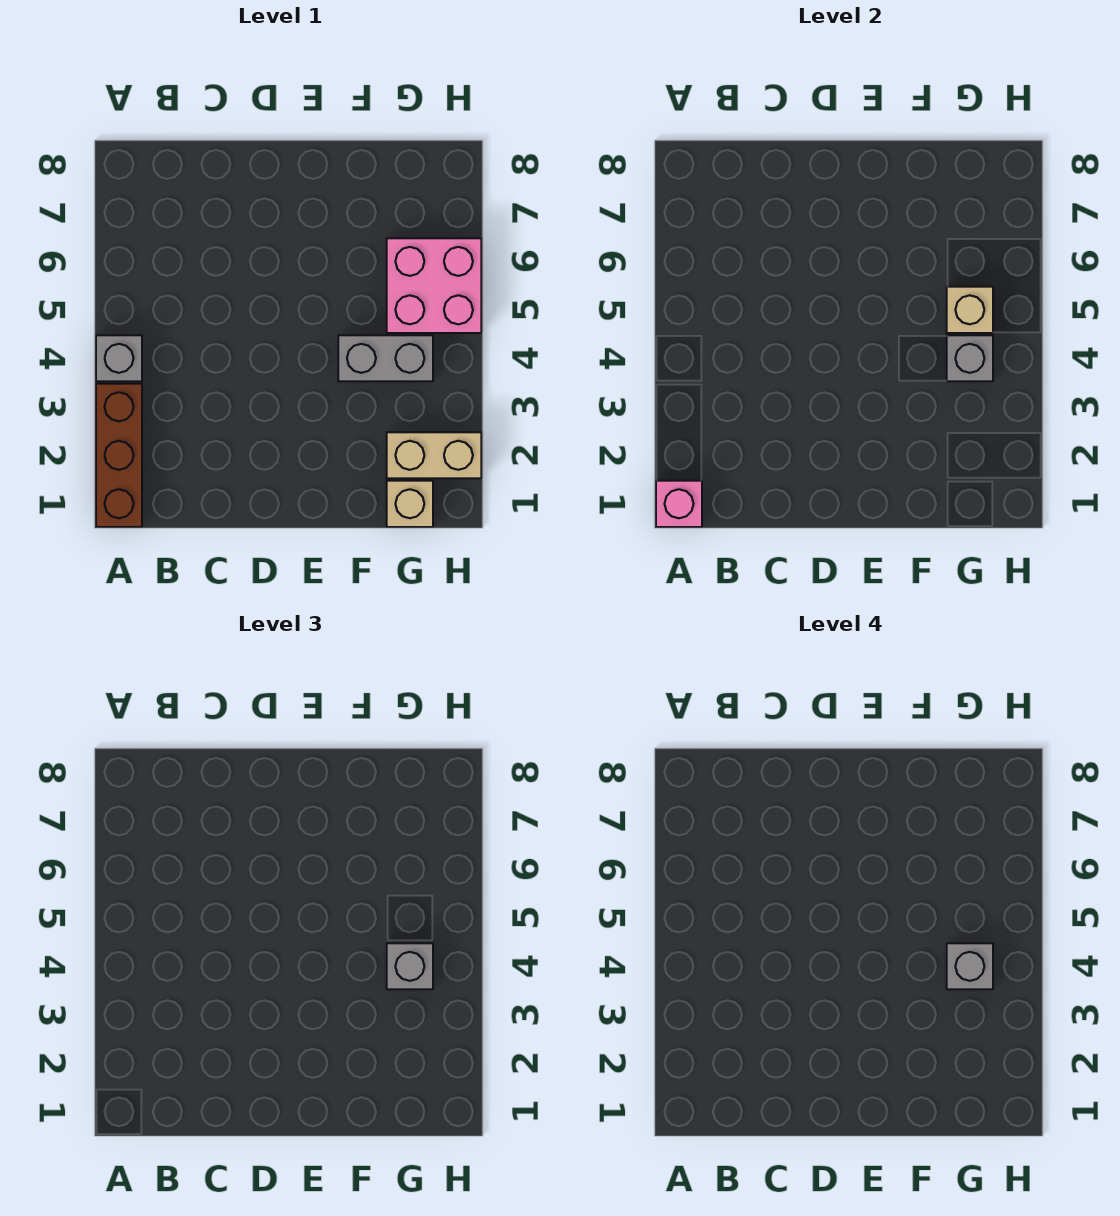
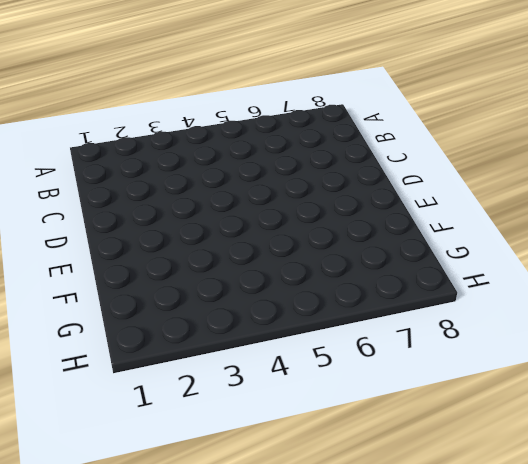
none -> brown brick A1:A3 level 1
none -> grey brick A4 level 1

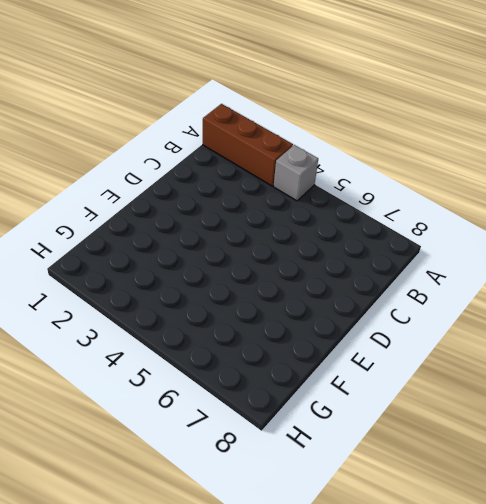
none -> grey brick F4:G4 level 1
none -> tan brick G1 level 1

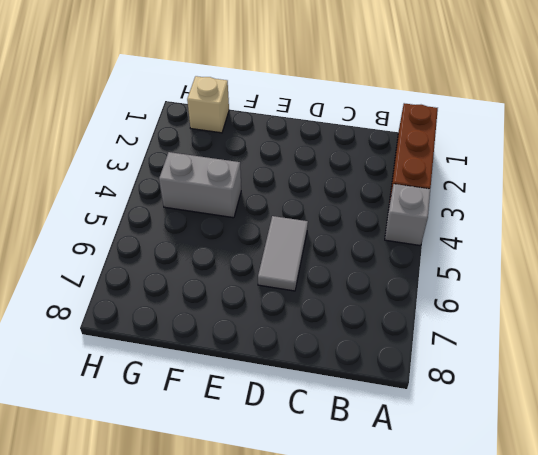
grey tile D5:D6 level 1 -> none
none -> tan brick G2:H2 level 1
none -> pink brick G5:H6 level 1

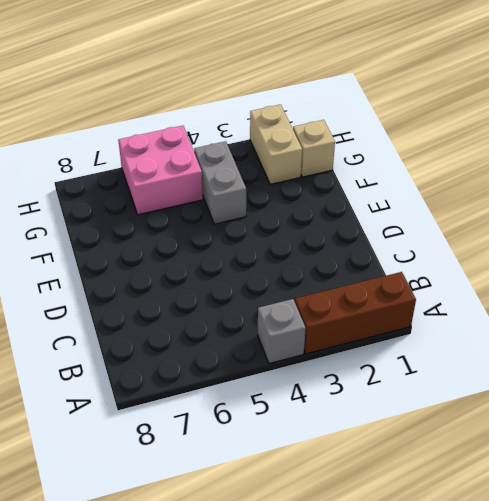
none -> pink brick A1 level 2
none -> grey brick G4 level 2

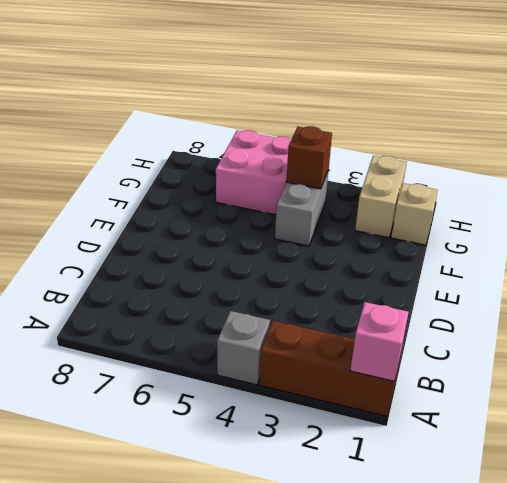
brown brick G4 level 2 -> grey brick G4 level 2
none -> tan brick G5 level 2
none -> grey brick G4 level 3

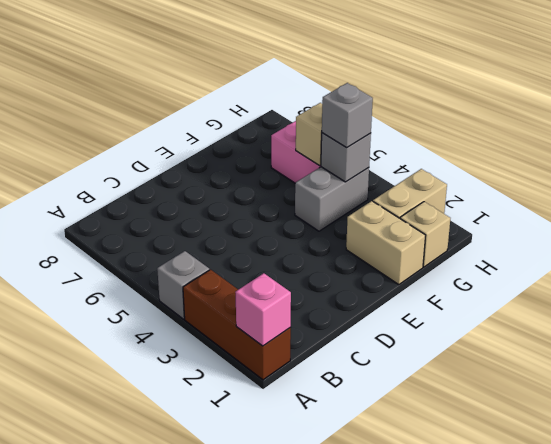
tan brick F1:F2 level 1 -> none
none -> grey brick G4 level 4

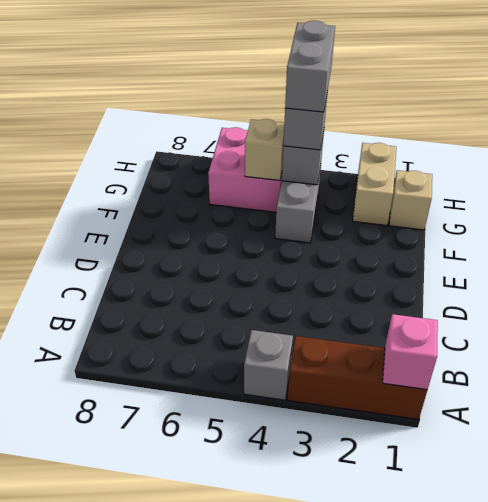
grey brick G4:H4 level 4 -> grey brick G4 level 4

